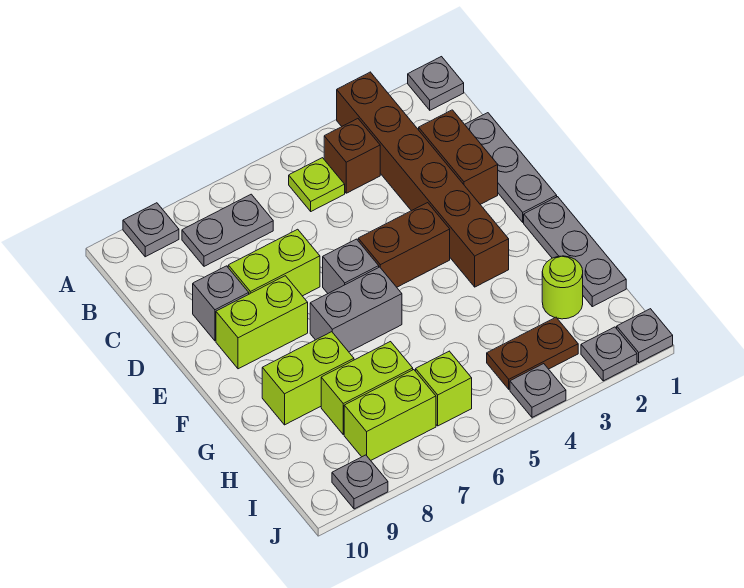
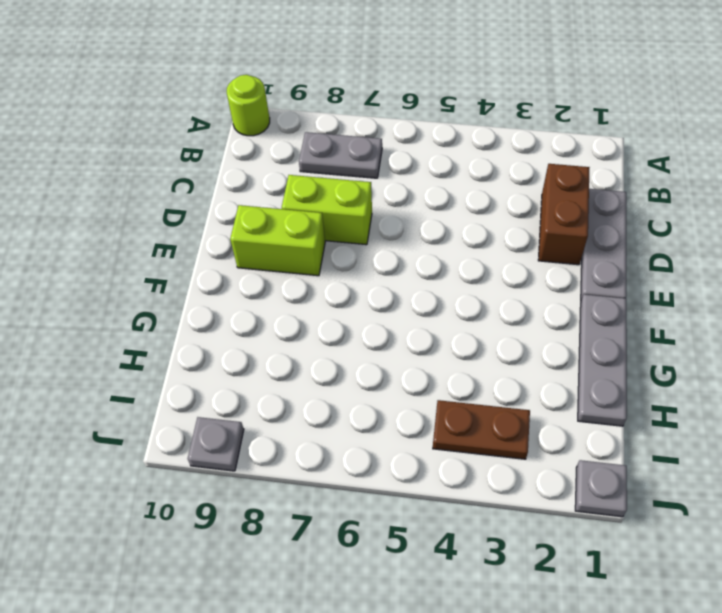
lime round brick A10 level 1 -> lime round brick H2 level 1
none -> grey plate A1 level 1
none -> brown brick A3:F3 level 1
none -> grey plate A9 level 1

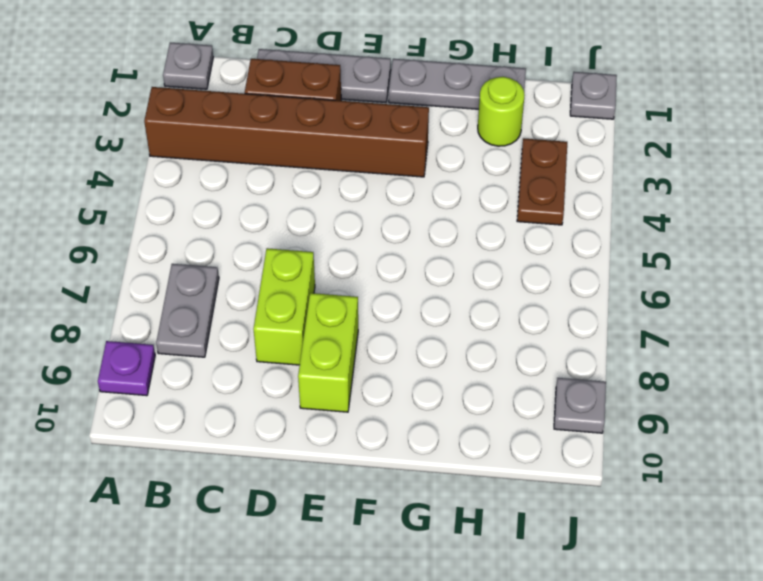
purple plate A9 level 1 -> grey plate A9 level 1
none -> brown brick B4 level 1
none -> lime plate B5 level 1
none -> grey brick D9 level 1

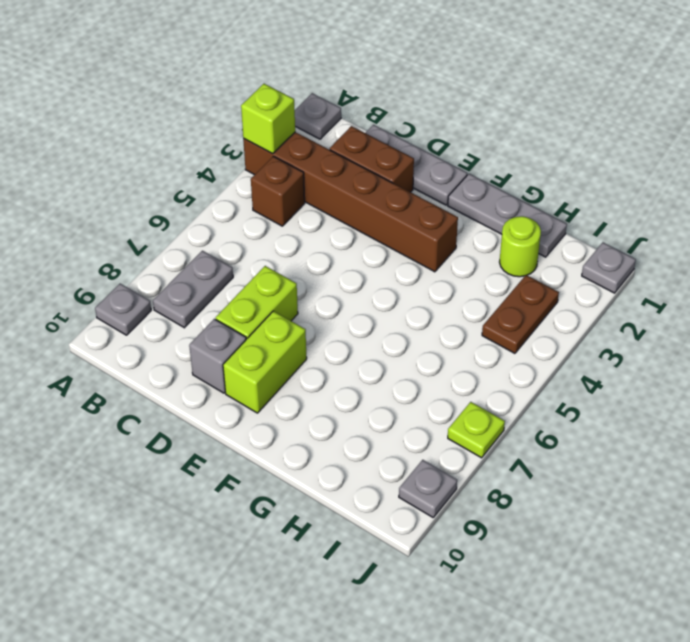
lime brick A3 level 2 -> lime brick I6 level 1
lime plate J7 level 1 -> lime plate B5 level 1
none -> brown brick E4:E5 level 1
none -> grey brick E6 level 1
none -> grey brick F6:F7 level 1

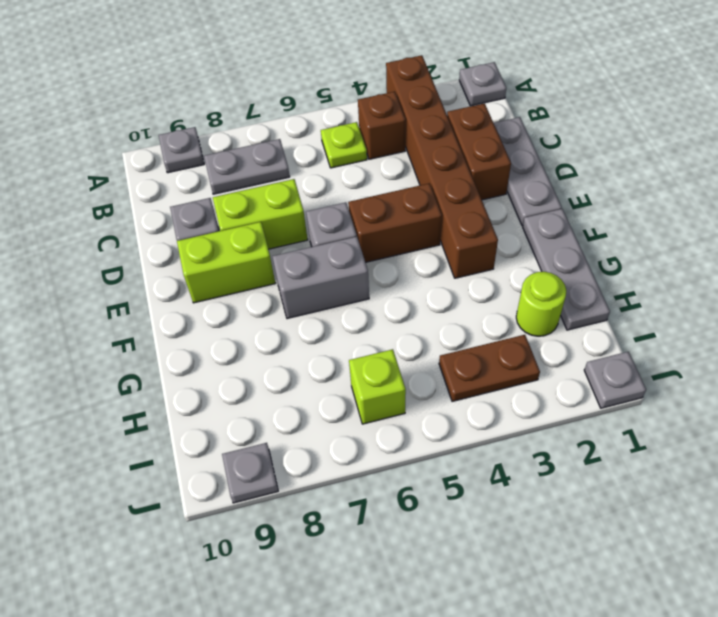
none -> lime brick G8:G9 level 1
none -> lime brick H7:H8 level 1
none -> lime brick I7:I8 level 1

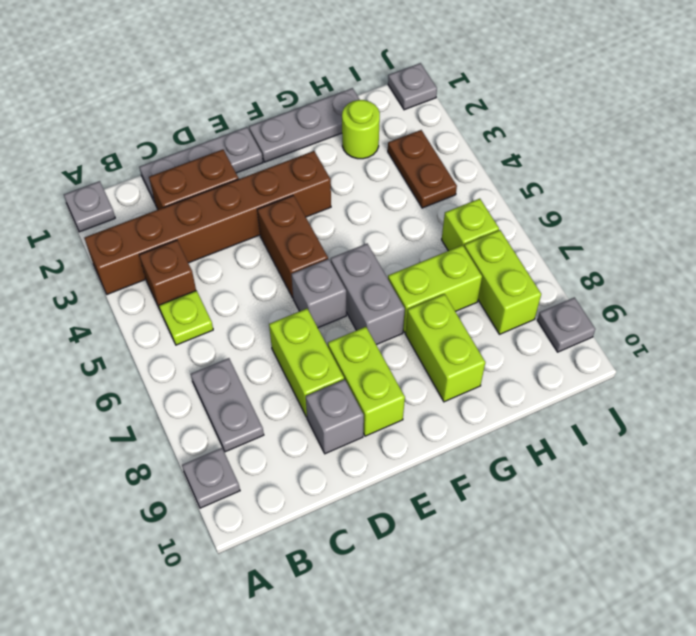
lime brick G7:H7 level 1 -> lime brick H7:H8 level 1
none -> grey plate J2 level 1
none -> grey plate J4 level 1

